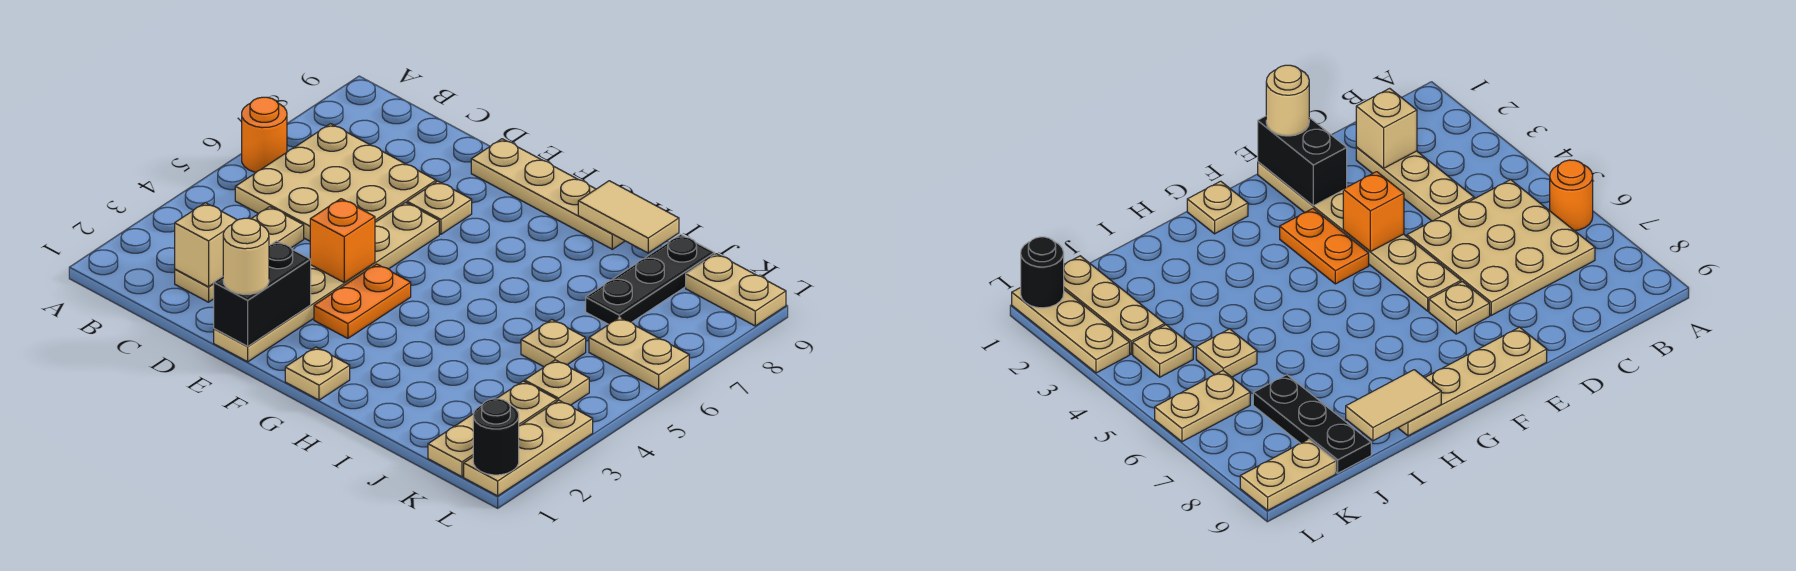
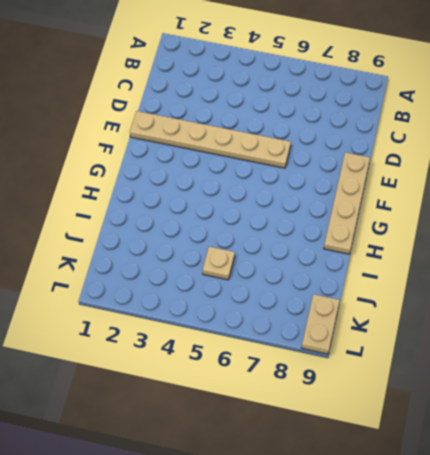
none -> orange round brick A6 level 1
none -> tan plate B5:D7 level 1
none -> tan plate C2:C4 level 1

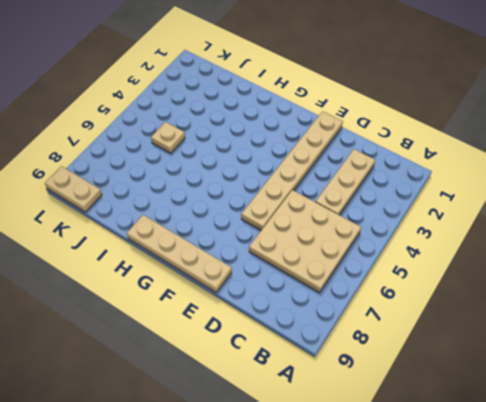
none -> orange round brick A6 level 1
none -> tan plate E7 level 1
none -> orange plate F3:F4 level 1

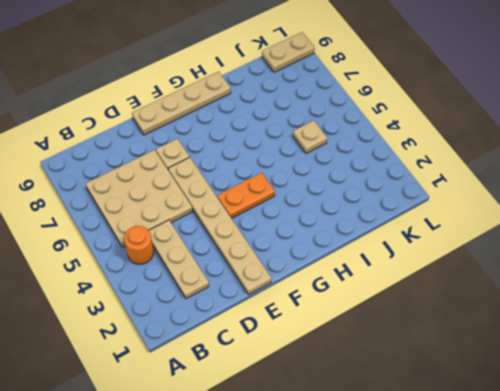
orange round brick B4 level 1 -> orange round brick A6 level 1
orange plate F4:G4 level 1 -> orange plate F3:F4 level 1
none -> tan plate G1 level 1
none -> black plate J7:J9 level 1
none -> tan plate K1:K3 level 1

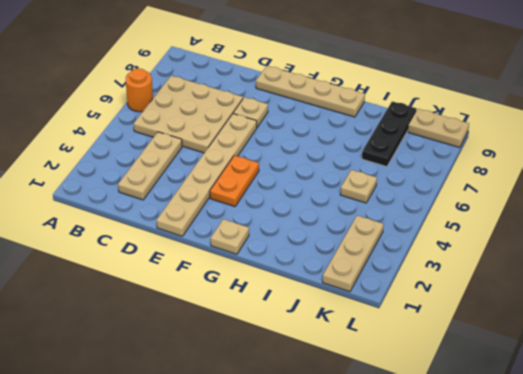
none -> tan plate K4 level 1
none -> tan plate K6:L6 level 1
none -> tan plate L1:L3 level 1

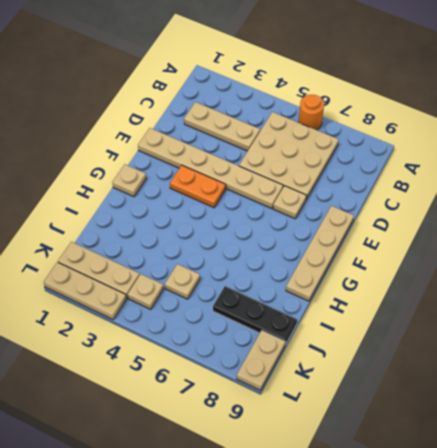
none -> tan plate K6:L6 level 1
none -> tan brick C2 level 2
none -> black brick E1:E2 level 2

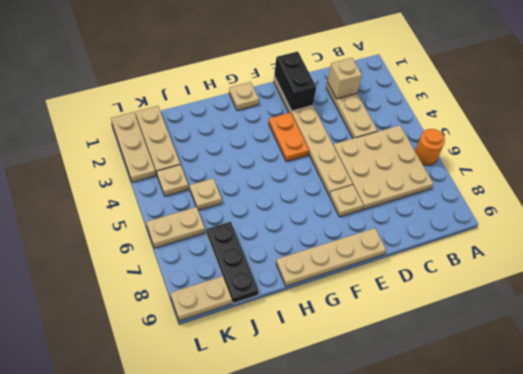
none -> orange brick E4 level 2
none -> tan tile H9:I9 level 2
none -> black round brick L1 level 2

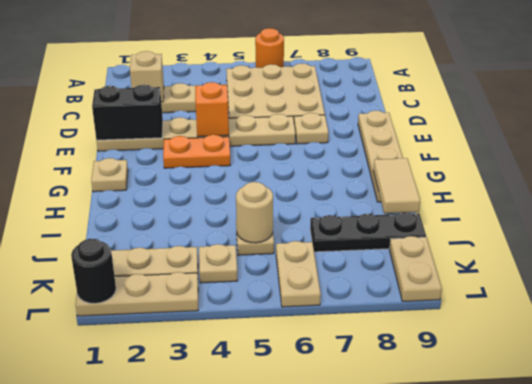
tan round brick J5 level 2 -> tan round brick E1 level 3

